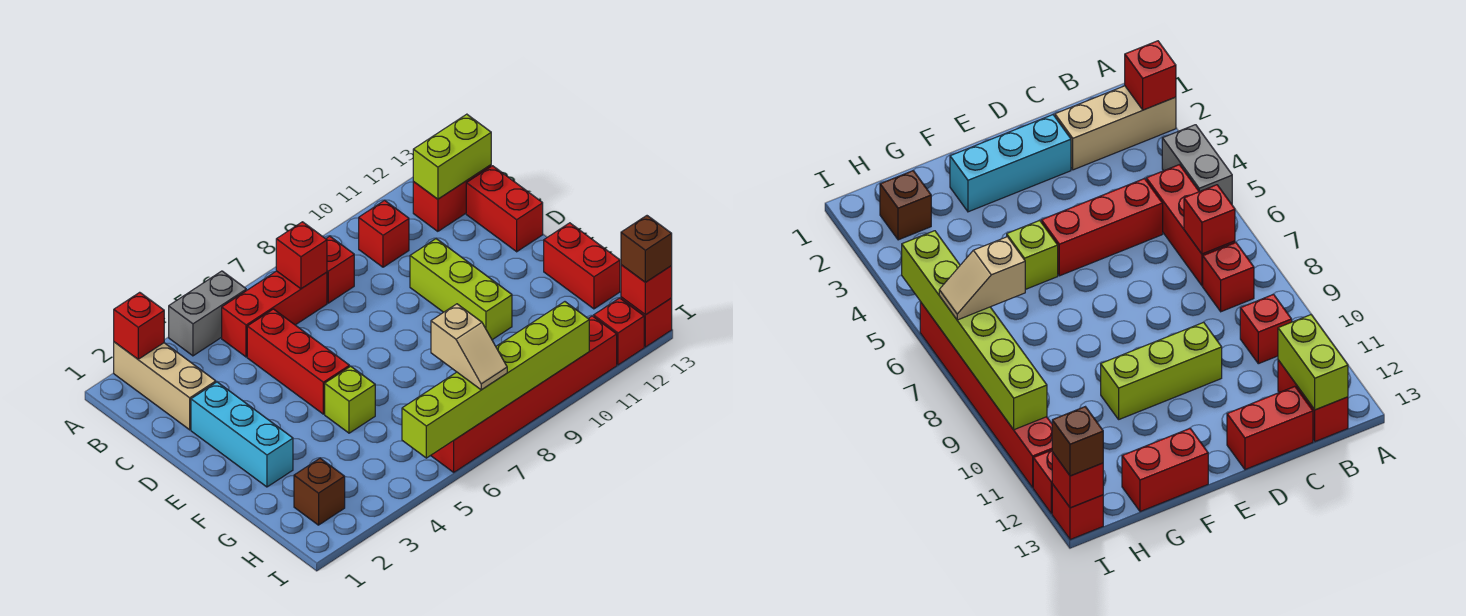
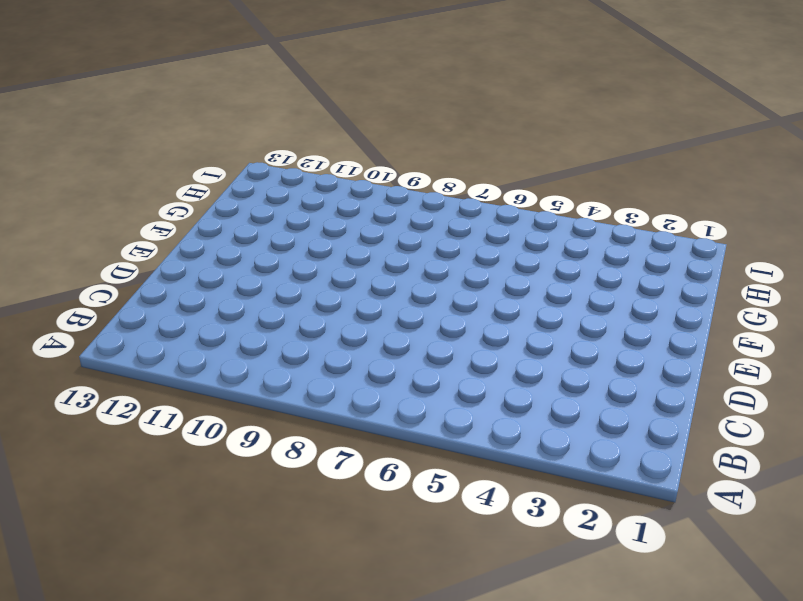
none -> tan brick A2:C2 level 1
none -> grey brick A4:A5 level 1
none -> red brick B5:B7 level 1

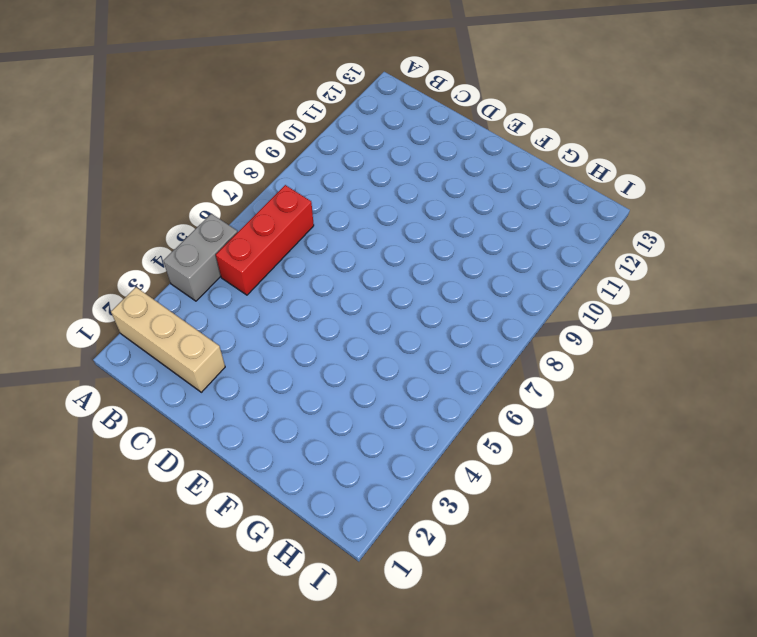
none -> red brick B8 level 1
none -> red brick B10 level 1
none -> red brick B12:B13 level 1

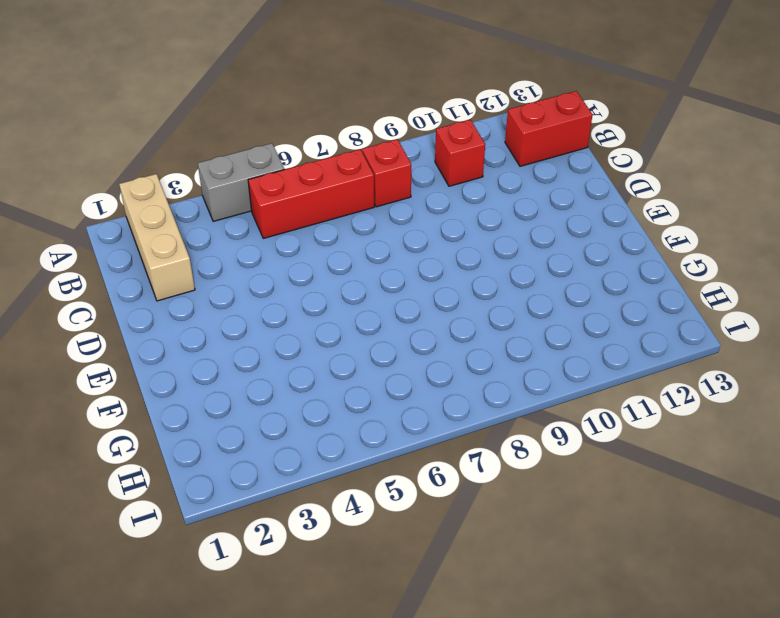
none -> red brick C5:E5 level 1
none -> red brick C13:D13 level 1
none -> cyan brick D2:F2 level 1

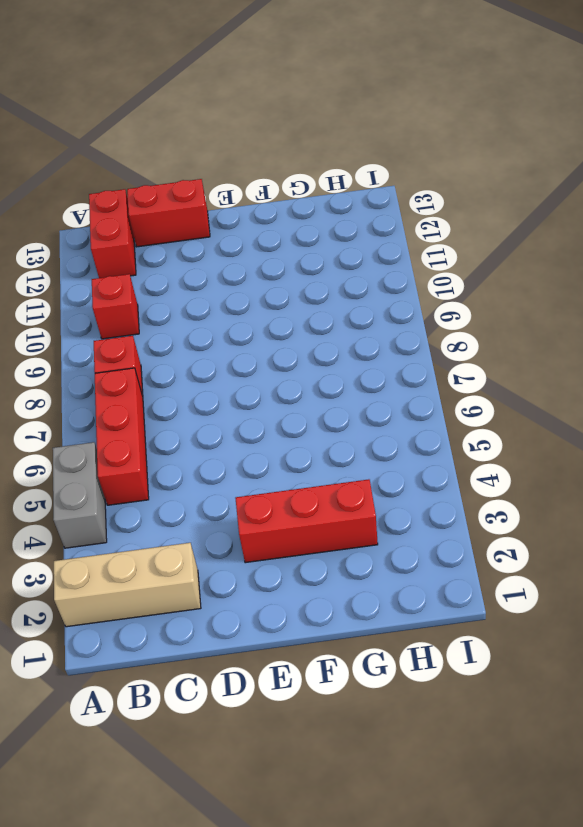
red brick E3:G3 level 1 -> red brick C5:E5 level 1
none -> cyan brick D2:F2 level 1
none -> lime brick D10:F10 level 1
none -> lime brick F5 level 1

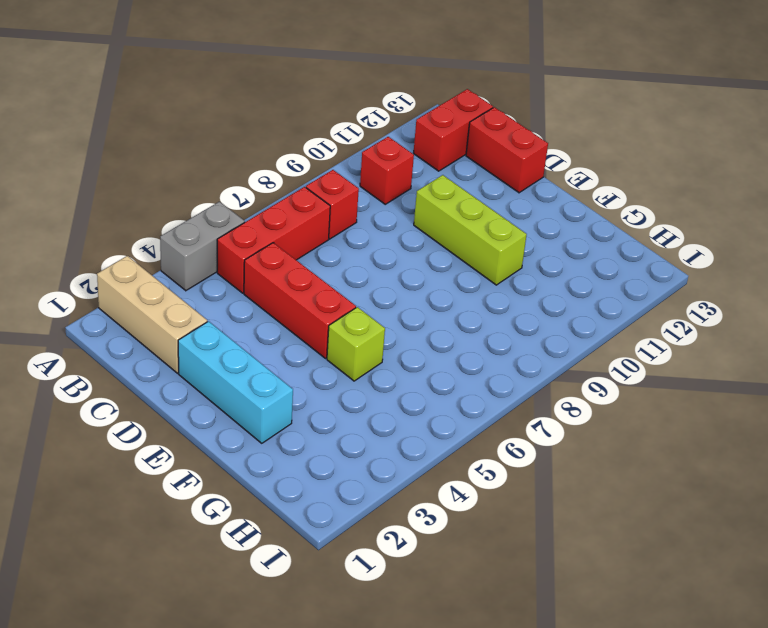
none -> red brick F13:G13 level 1
none -> brown brick H2 level 1
none -> red brick I6:I11 level 1

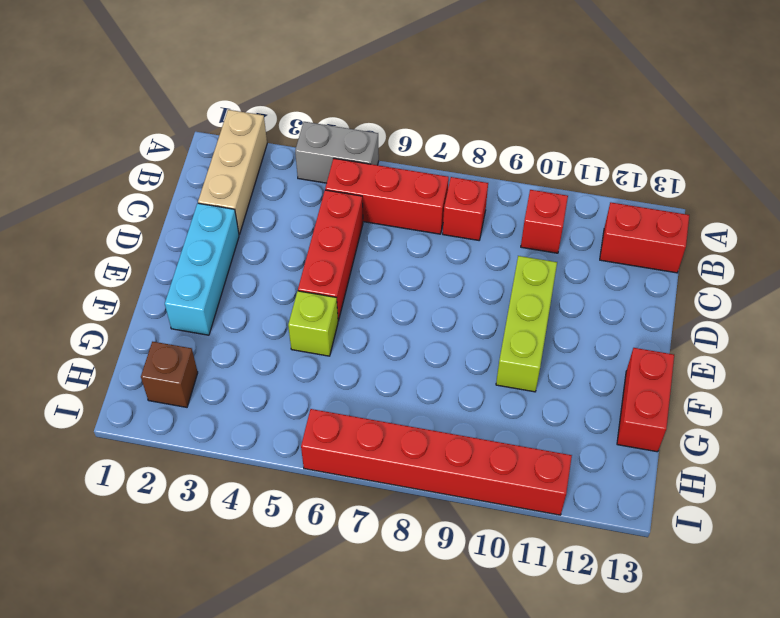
none -> red brick C13:D13 level 1
none -> red brick I12 level 1
none -> red brick I13 level 1

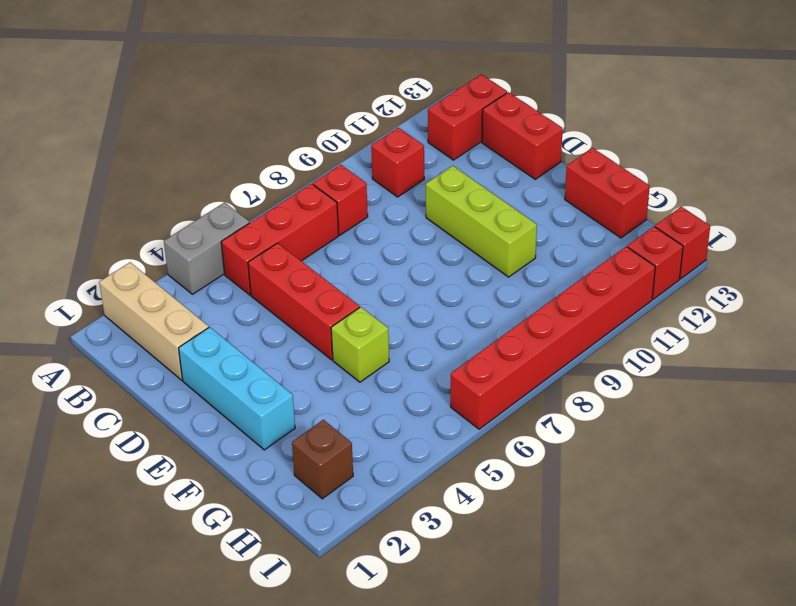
none -> red brick A2 level 2
none -> red brick B7 level 2
none -> lime brick B12:B13 level 2

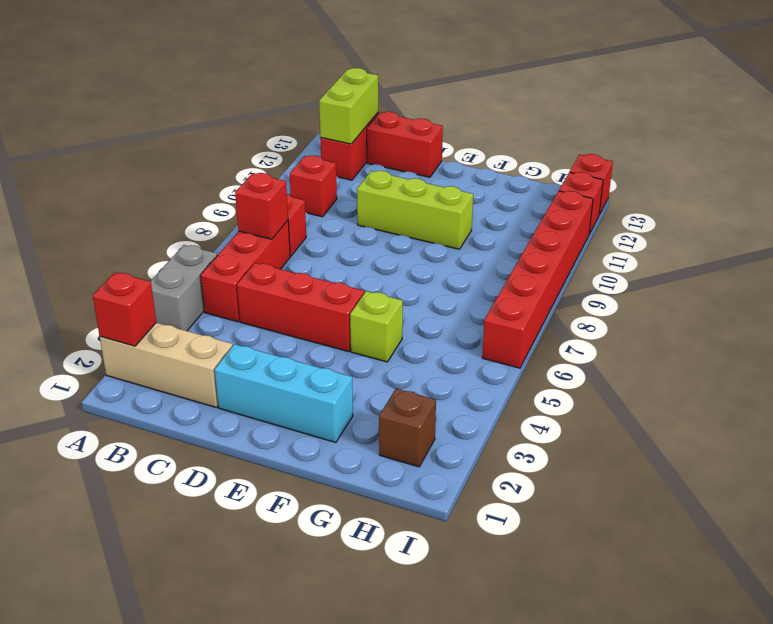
none -> red brick F13:G13 level 1
none -> lime brick I5:I10 level 2
none -> red brick I13 level 2

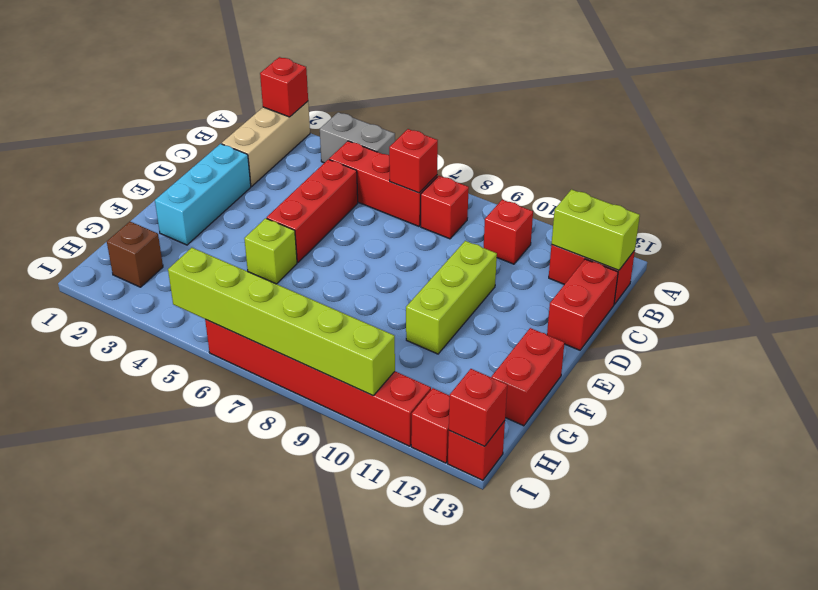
none -> tan slope H7:I7 level 3 top H
none -> brown brick I13 level 3

